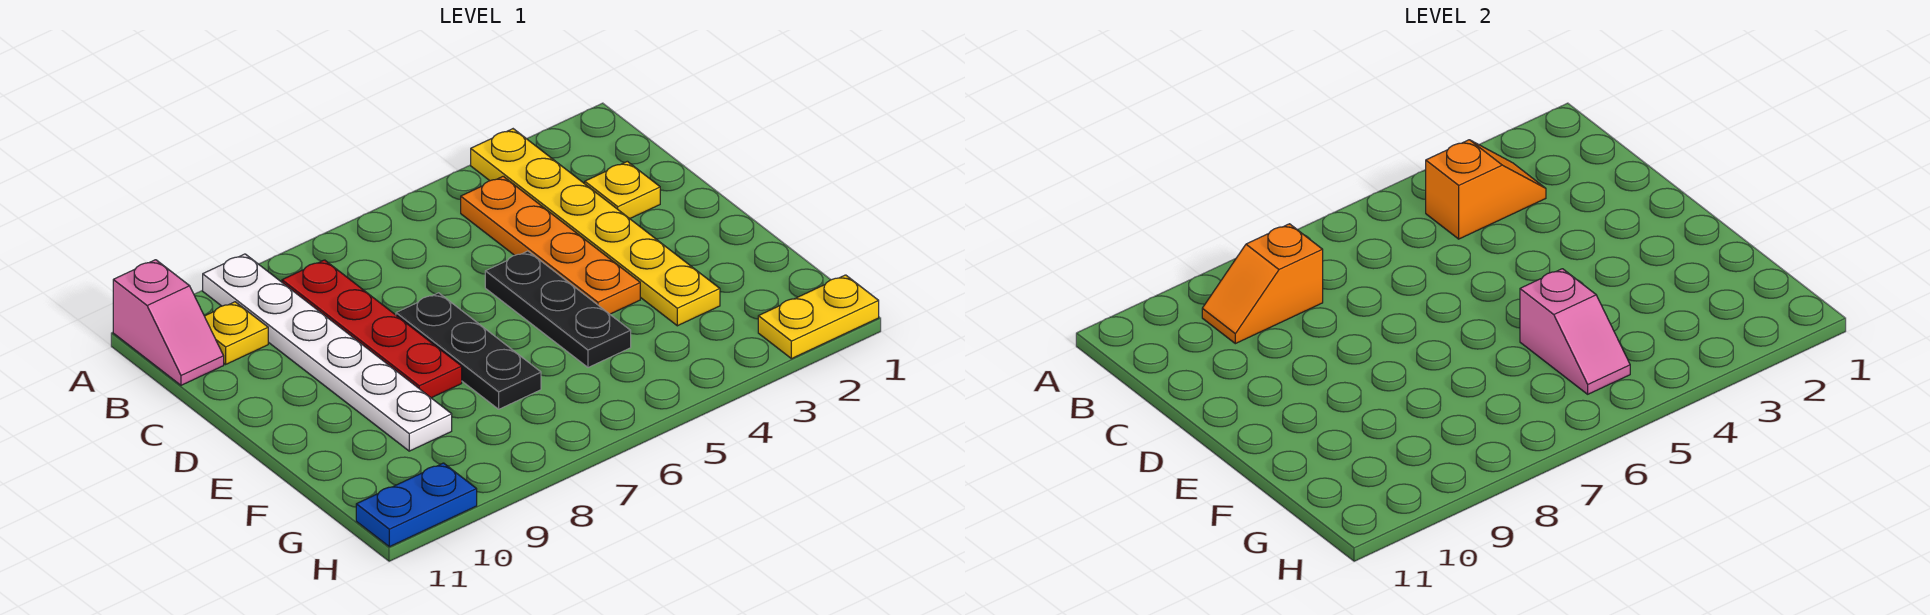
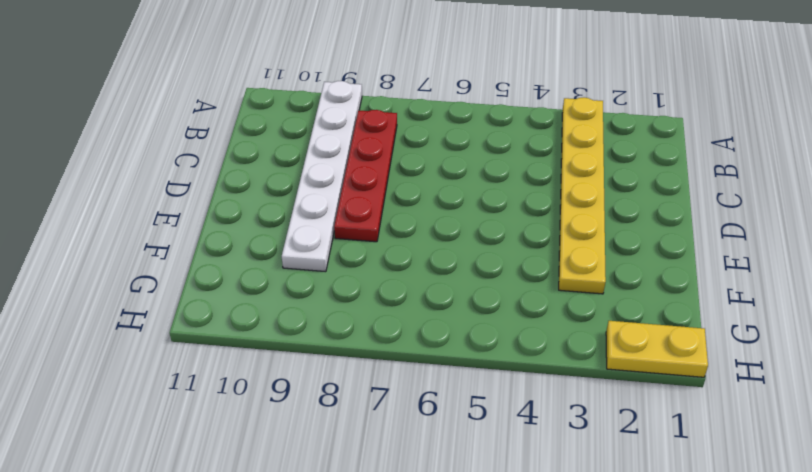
none -> pink slope A11:B11 level 1 top A
none -> orange plate B4:E4 level 1
none -> yellow plate B10 level 1

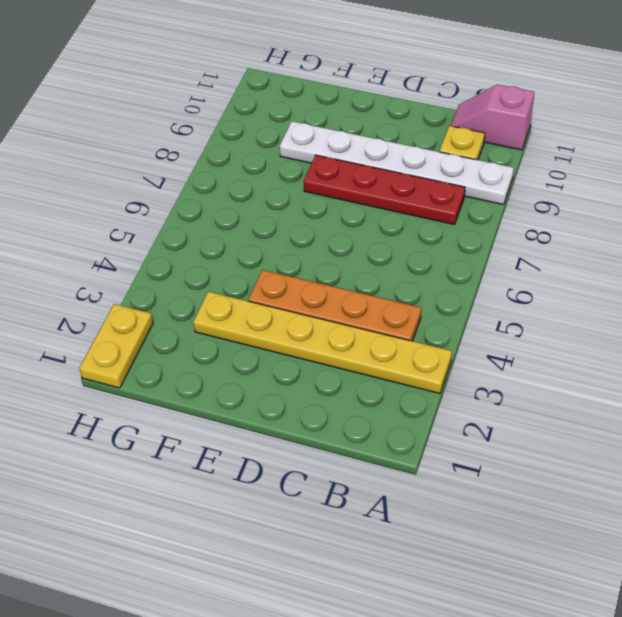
none -> yellow plate C2 level 1
none -> black plate D5:F5 level 1
none -> black plate D7:F7 level 1

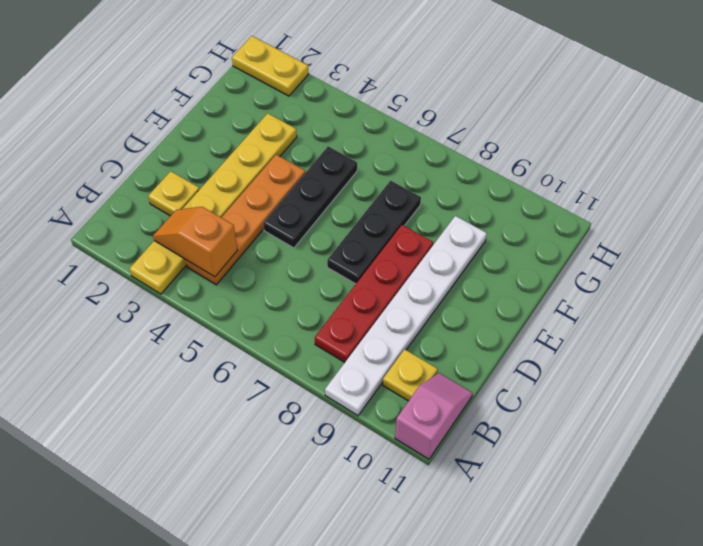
none -> blue plate H10:H11 level 1
none -> orange slope B8:B9 level 2 top 8
none -> pink slope F5:G5 level 2 top F

